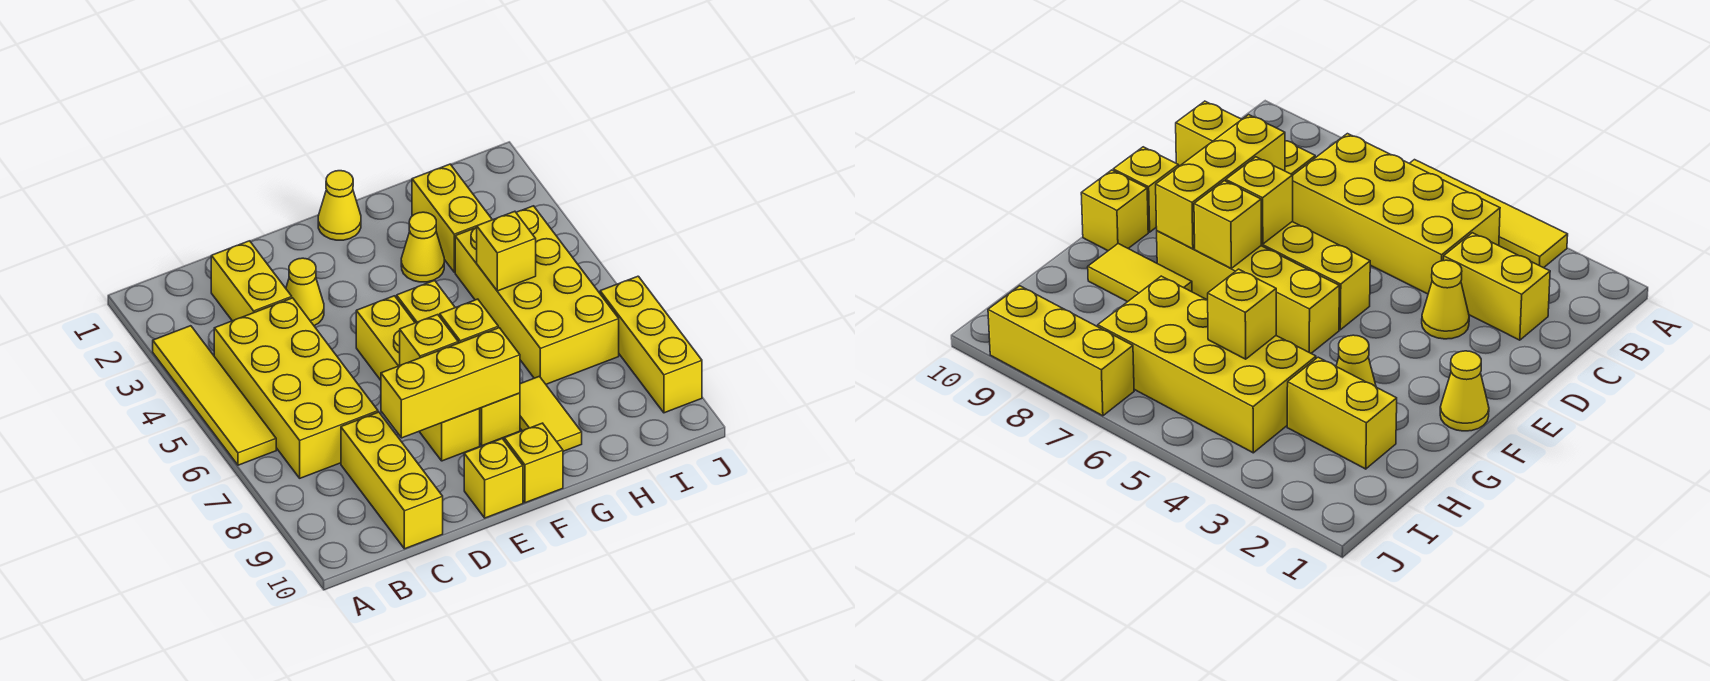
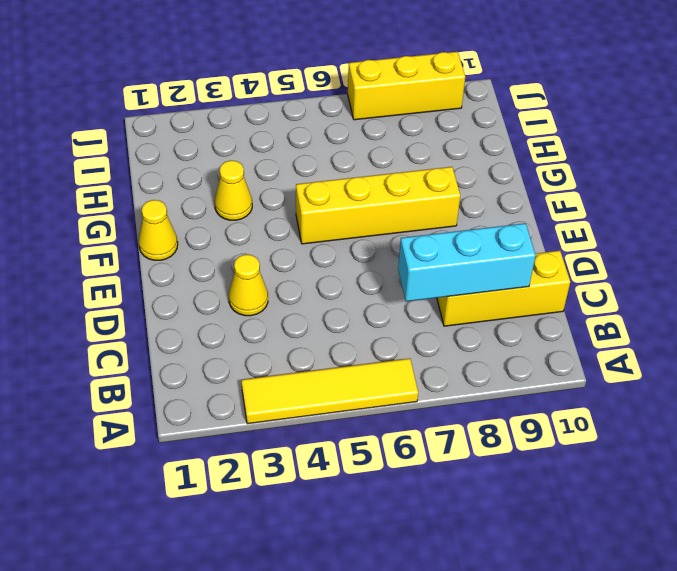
cyan brick C7:C9 level 2 -> none
none -> yellow brick B4:C7 level 1
none -> yellow brick C2:C3 level 1
none -> yellow brick E5:E8 level 1

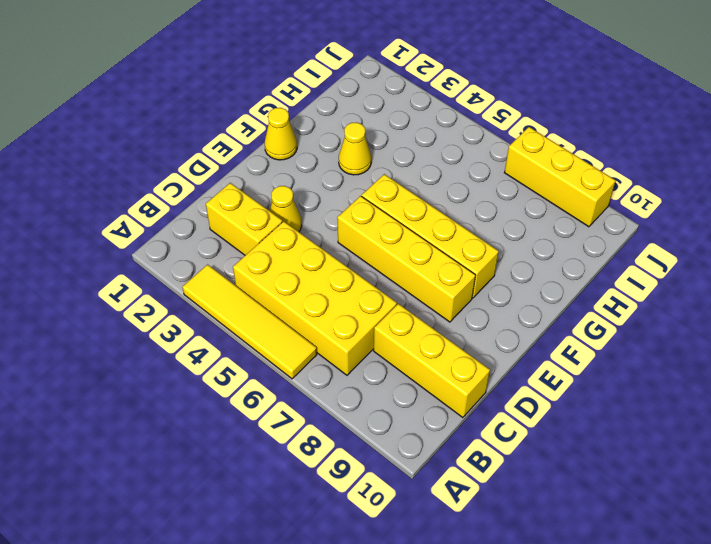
none -> yellow brick E10 level 1
none -> yellow brick F10 level 1
none -> yellow tile G8:G9 level 1

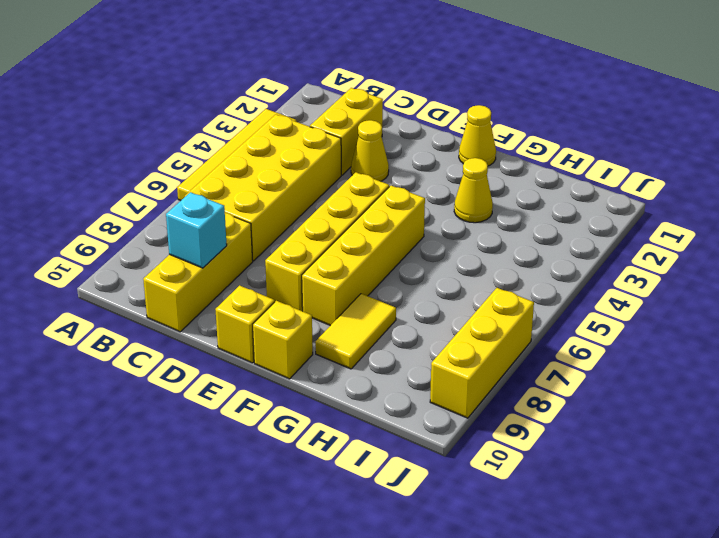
cyan brick C9 level 2 -> none
none -> yellow brick H2:H3 level 1
none -> yellow brick H4:I7 level 1
none -> yellow brick D8:F8 level 2

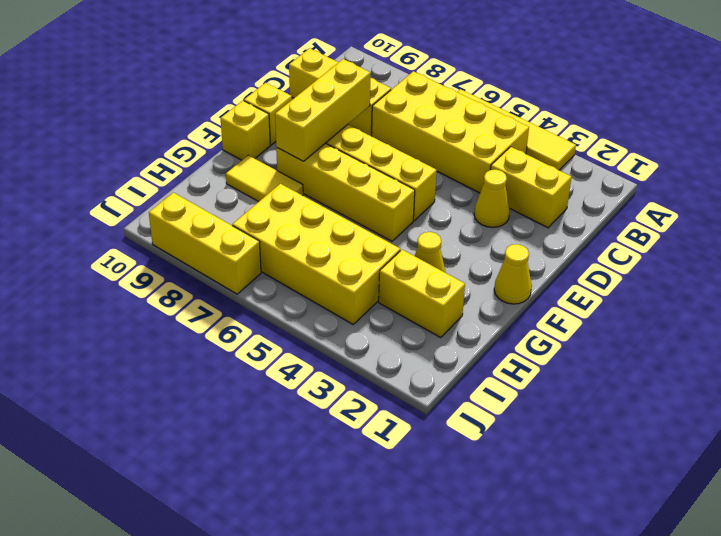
none -> yellow brick E7 level 2
none -> yellow brick F7 level 2
none -> yellow brick H5 level 2

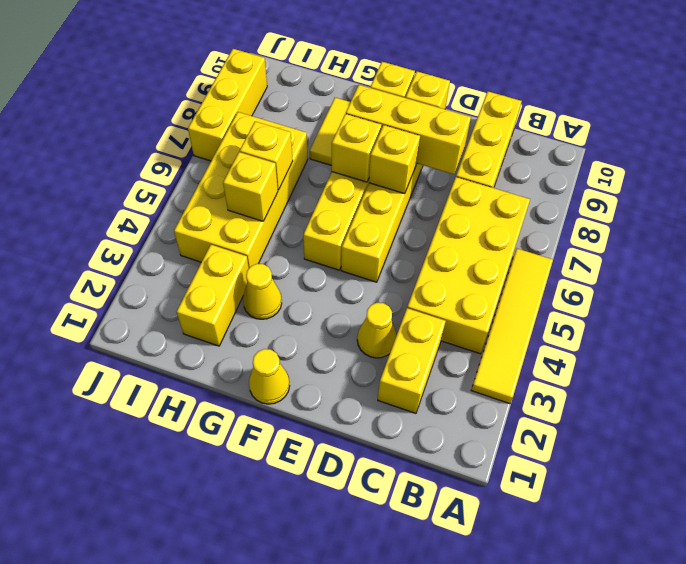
yellow brick H6 level 2 -> none

